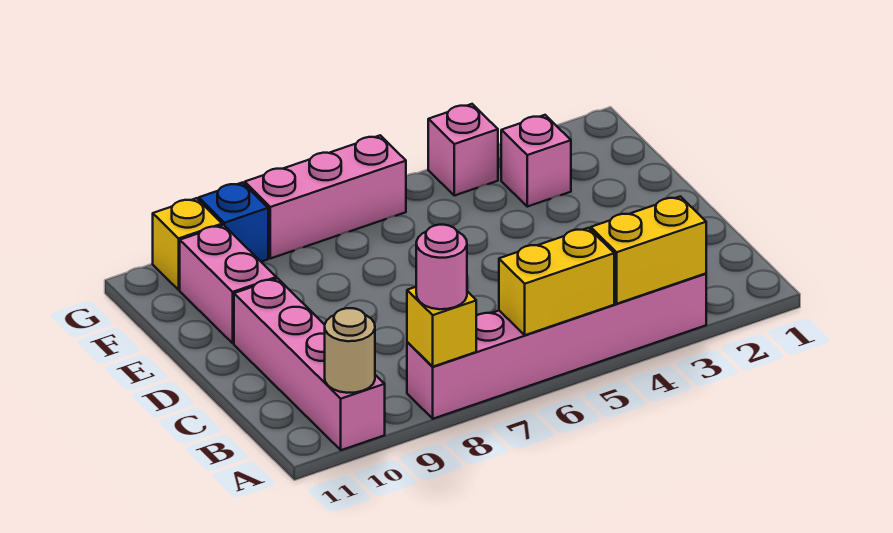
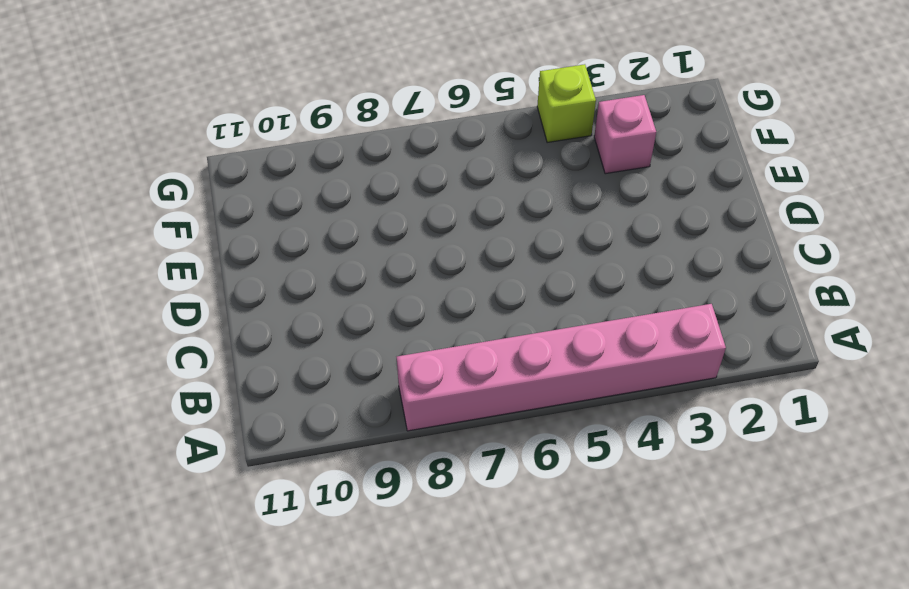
lime brick G4 level 1 -> pink brick G4 level 1
none -> pink brick A10:D10 level 1
none -> pink brick E10:F10 level 1
none -> pink brick G6:G8 level 1

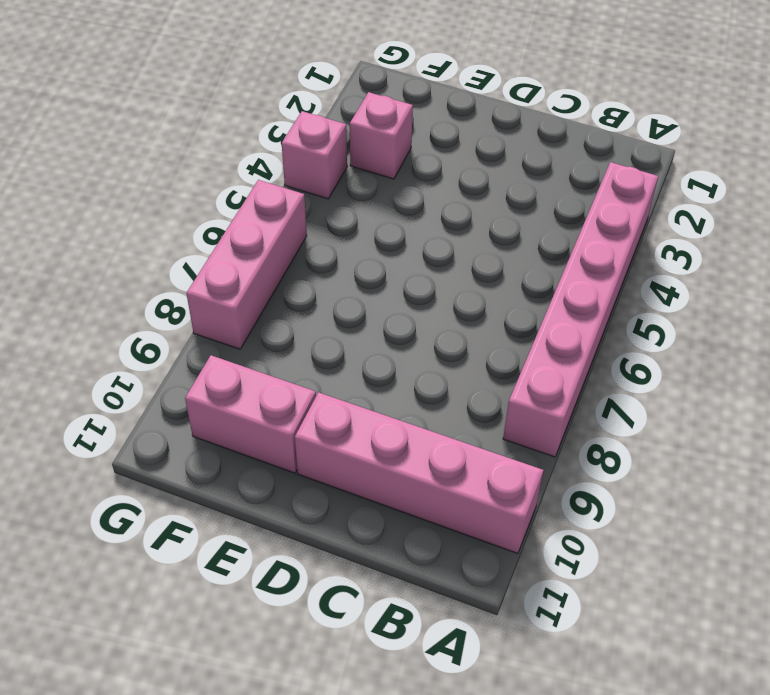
none -> blue brick G9 level 1
none -> yellow brick G10 level 1
none -> yellow brick A3:A4 level 2

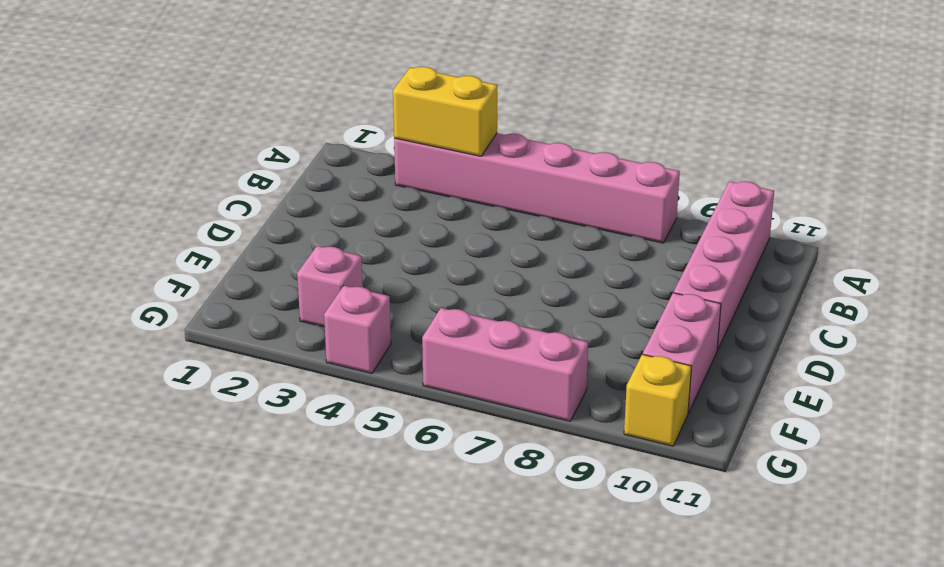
none -> blue brick G9 level 1
none -> yellow brick A5:A6 level 2
none -> yellow brick A8 level 2

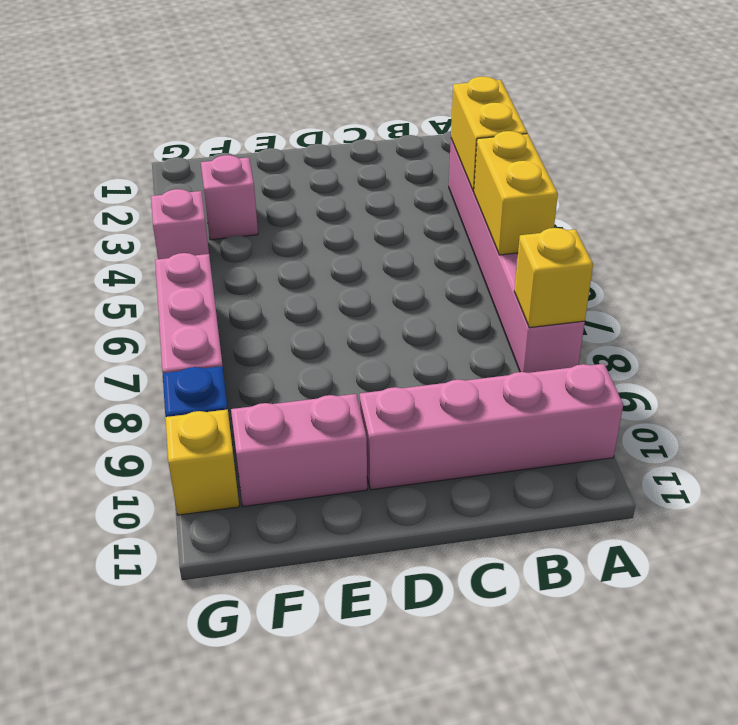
none -> tan round brick A10 level 2
none -> pink round brick A8 level 3

